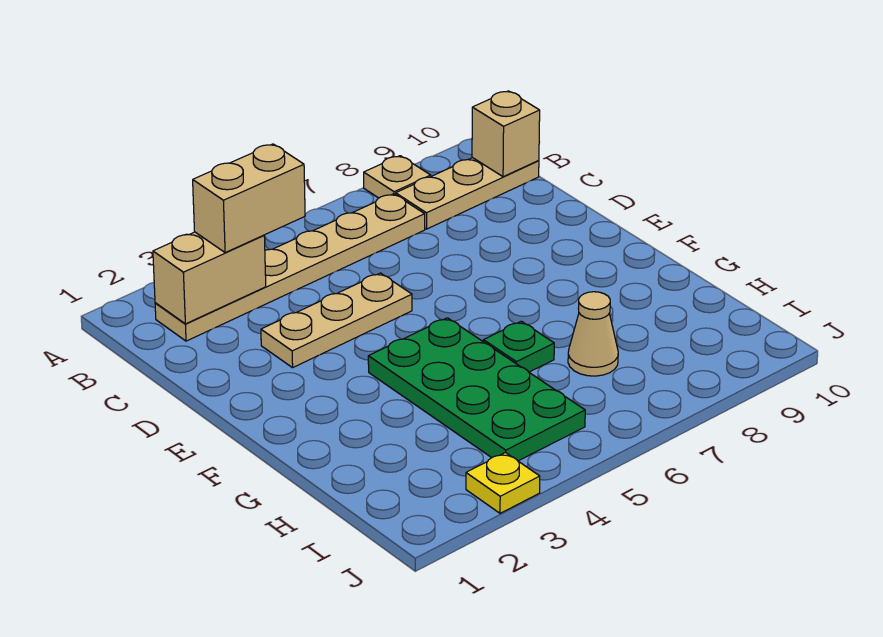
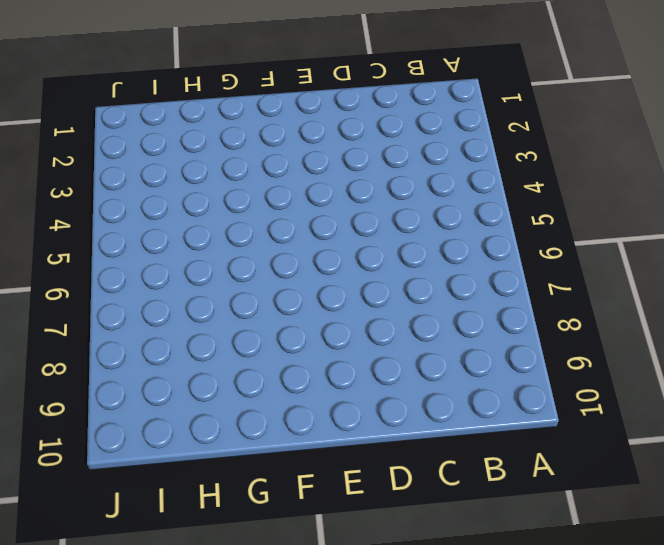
none -> tan plate A8 level 1
none -> tan plate B2:B7 level 1

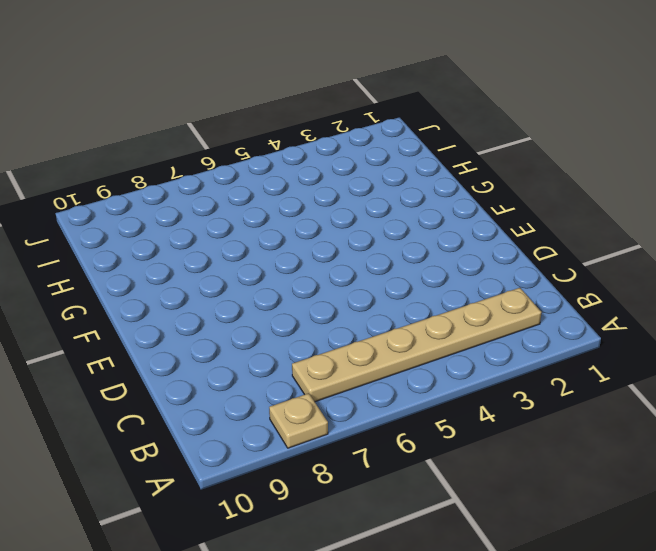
none -> tan plate B8:B10 level 1
none -> tan plate D3:D5 level 1

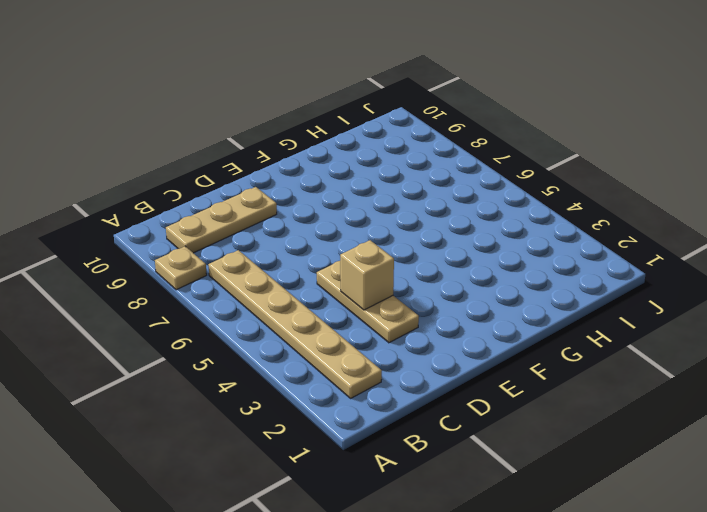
tan plate B9:D9 level 1 -> tan plate B8:B10 level 1
tan brick D4 level 2 -> tan brick B10 level 2
none -> green plate F4:I5 level 1
none -> green plate G6 level 1

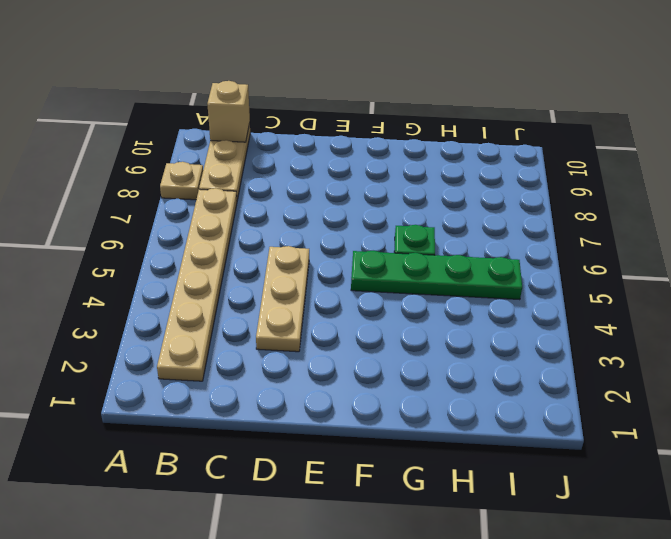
green plate F5:I5 level 1 -> green plate F4:I5 level 1
none -> tan cone H7 level 1
none -> yellow plate J3 level 1

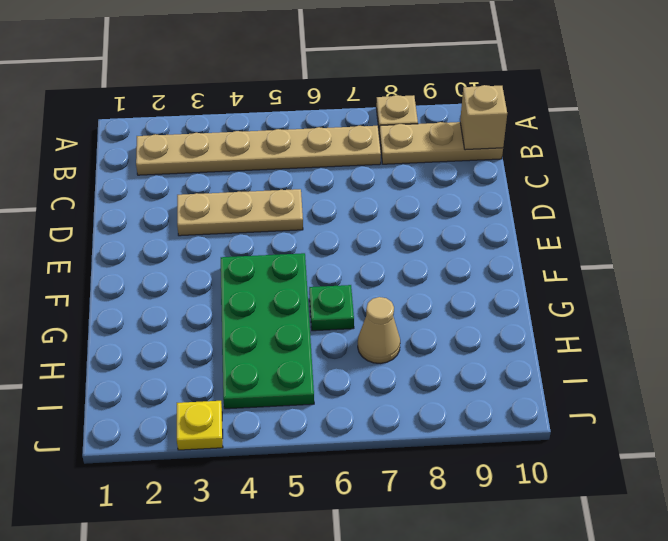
none -> tan brick B2:B3 level 2
none -> tan brick B3:B4 level 3

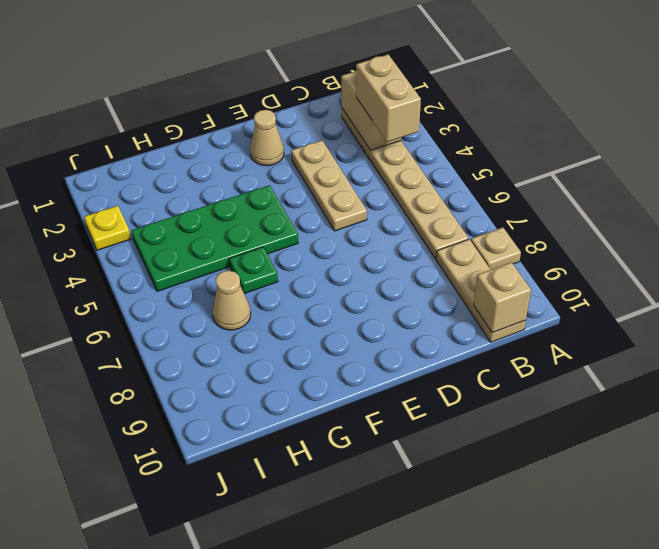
tan cone E2 level 1 -> none

